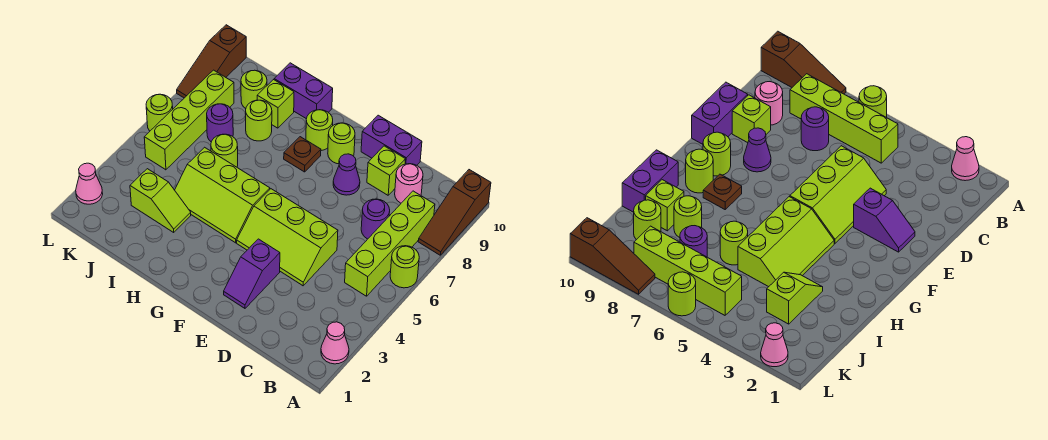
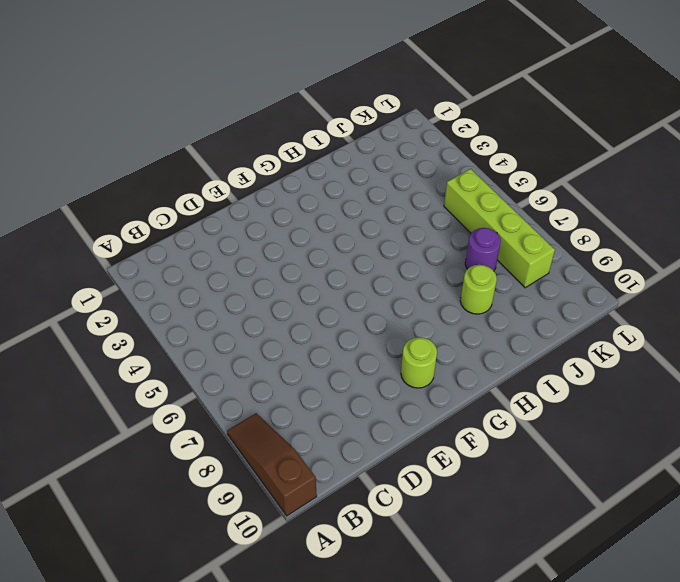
none -> pink cone A2 level 1
none -> lime round brick A6 level 1
none -> lime brick B5:B8 level 1

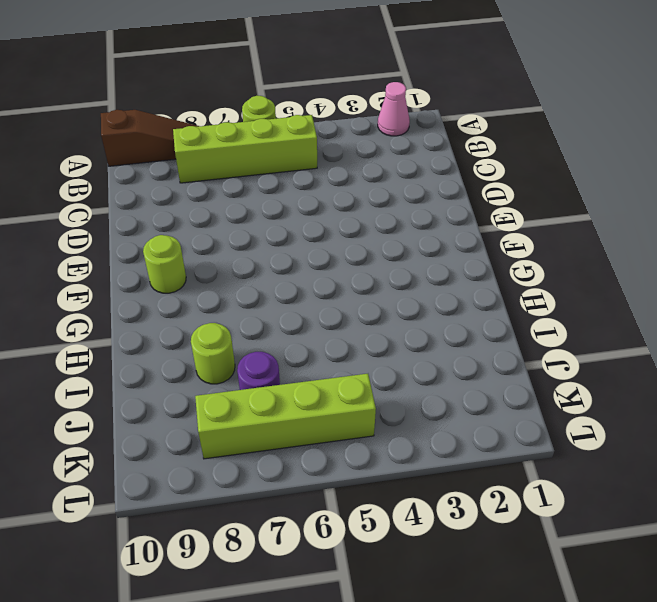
none -> purple round brick C7 level 1
none -> pink round brick C9 level 1
none -> lime slope D4:F5 level 1 top 5

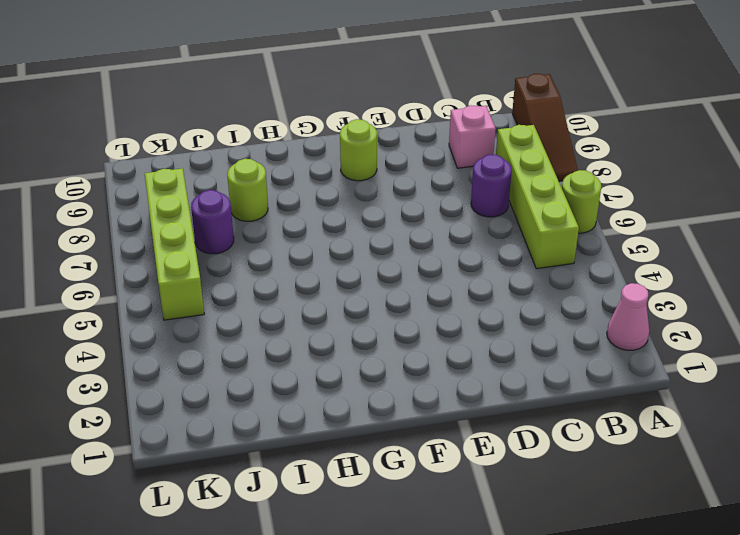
pink brick C9 level 1 -> pink round brick C9 level 1
none -> lime slope D4:F5 level 1 top 5
none -> lime brick D9 level 1
none -> purple brick D10:E10 level 1

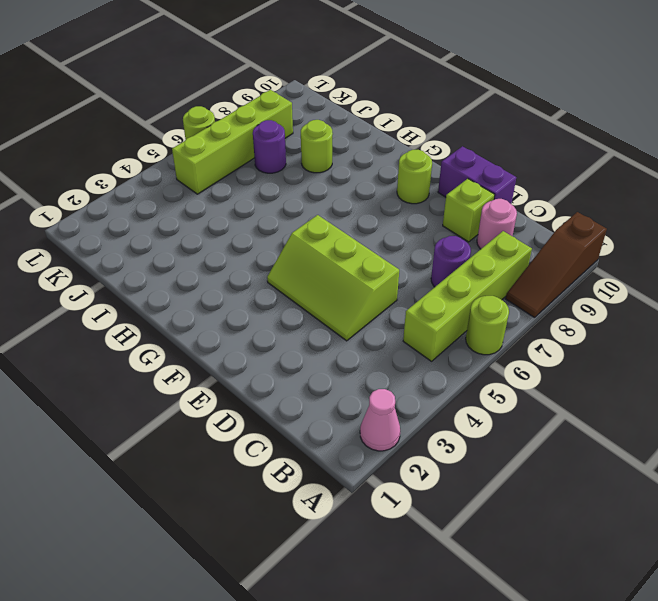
none -> purple slope E2:E3 level 1 top 3
none -> purple cone E8 level 1
none -> lime slope G4:I5 level 1 top 5

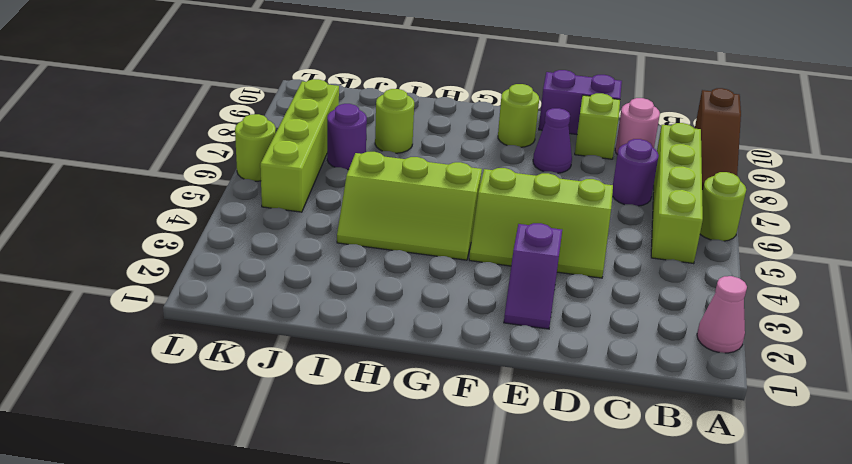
none -> brown plate G8 level 1
none -> lime round brick G9 level 1
none -> purple brick H10:I10 level 1

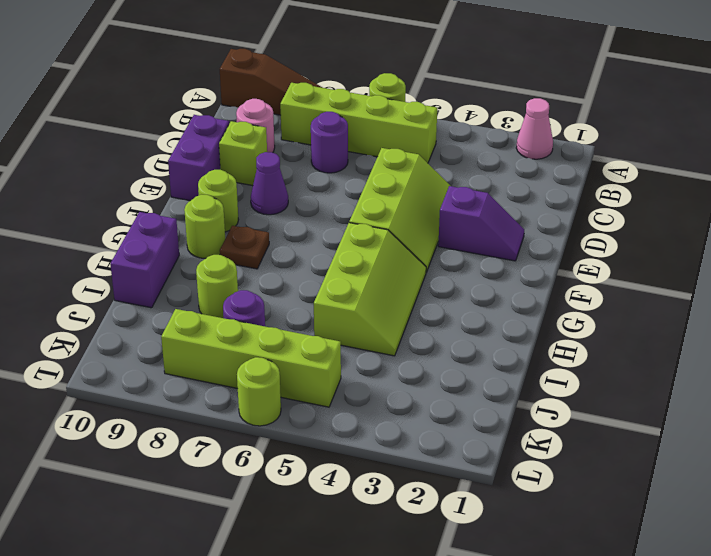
none -> lime slope I3:J3 level 1 top J
none -> lime round brick I6 level 1
none -> lime brick I9 level 1

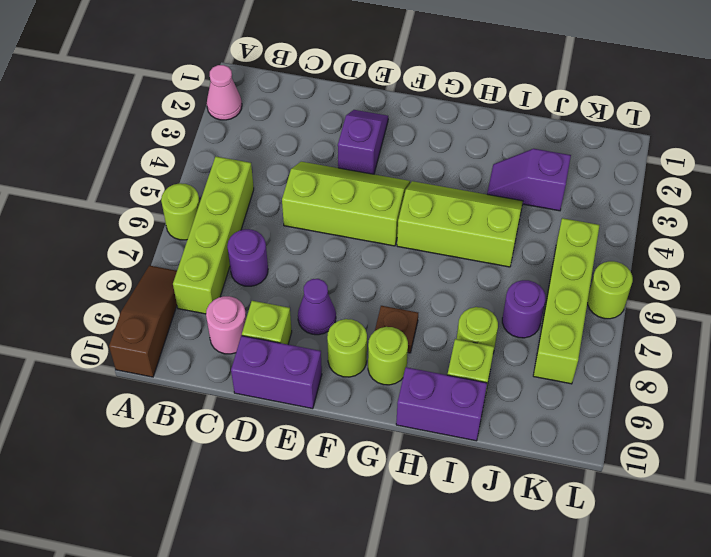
purple slope I3:J3 level 1 top J -> lime slope I3:J3 level 1 top J
none -> lime round brick I6 level 1
none -> lime round brick J9 level 1
none -> pink cone L2 level 1

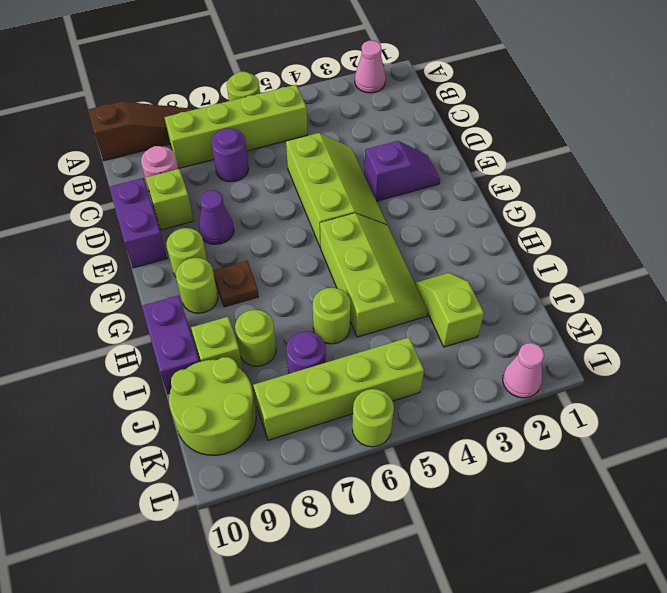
lime round brick J9:K10 level 1 -> lime round brick J9 level 1
none -> brown slope L8:L10 level 1 top 10

